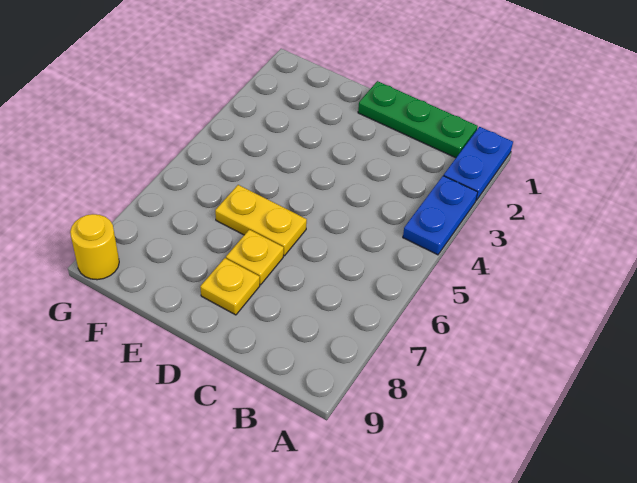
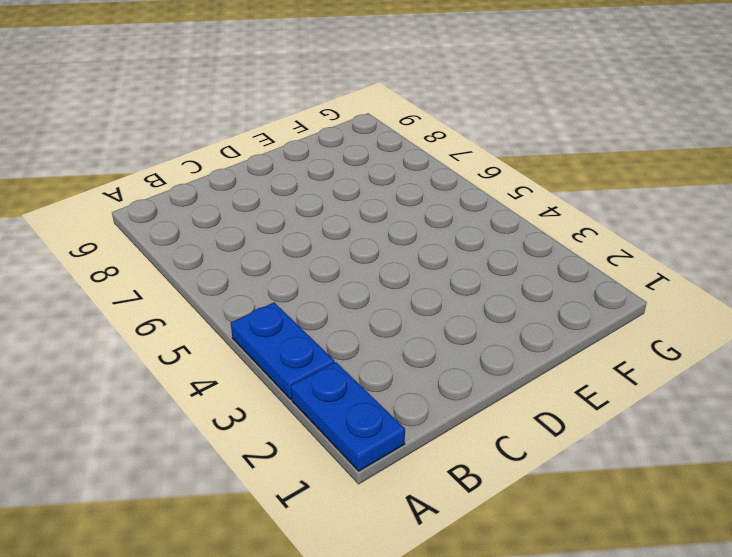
none -> green plate B1:D1 level 1
none -> yellow plate D6:E6 level 1

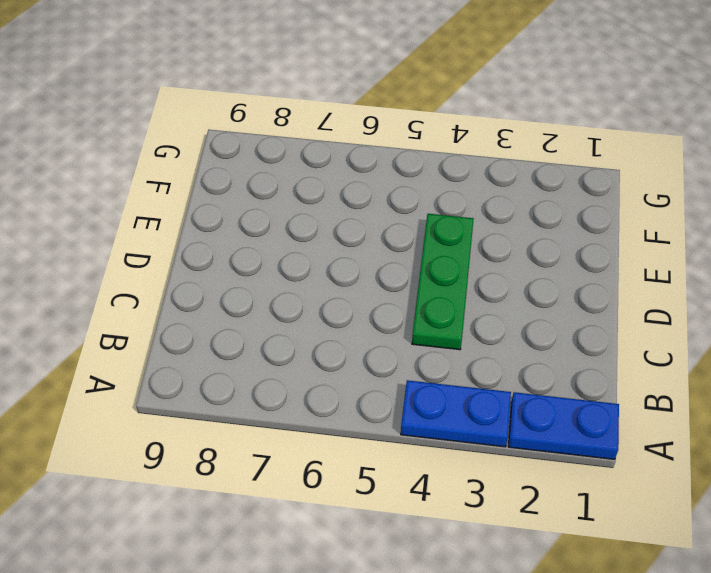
green plate C4:E4 level 1 -> green plate B1:D1 level 1
none -> yellow plate D6:E6 level 1
none -> yellow plate D7 level 1

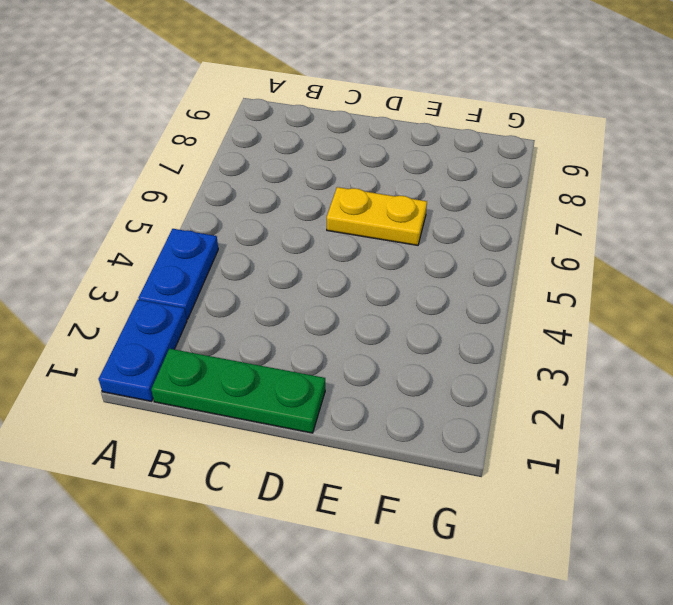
none -> yellow plate D7 level 1
none -> yellow plate D8 level 1

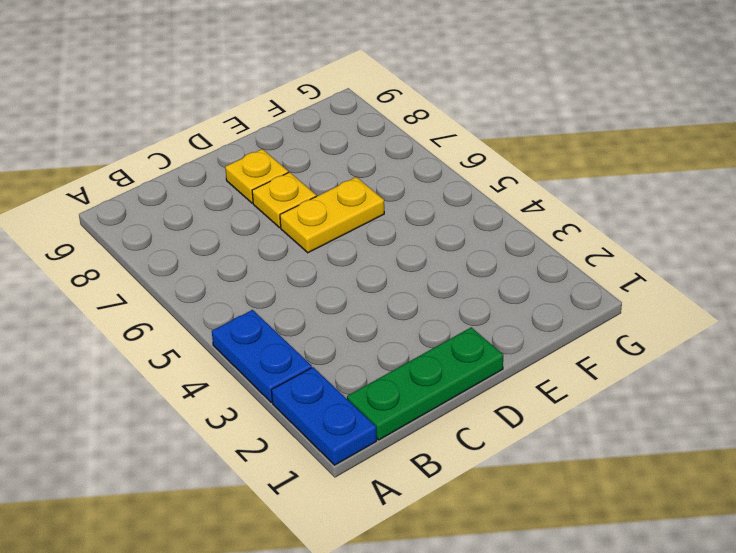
none -> yellow round brick G9 level 1

